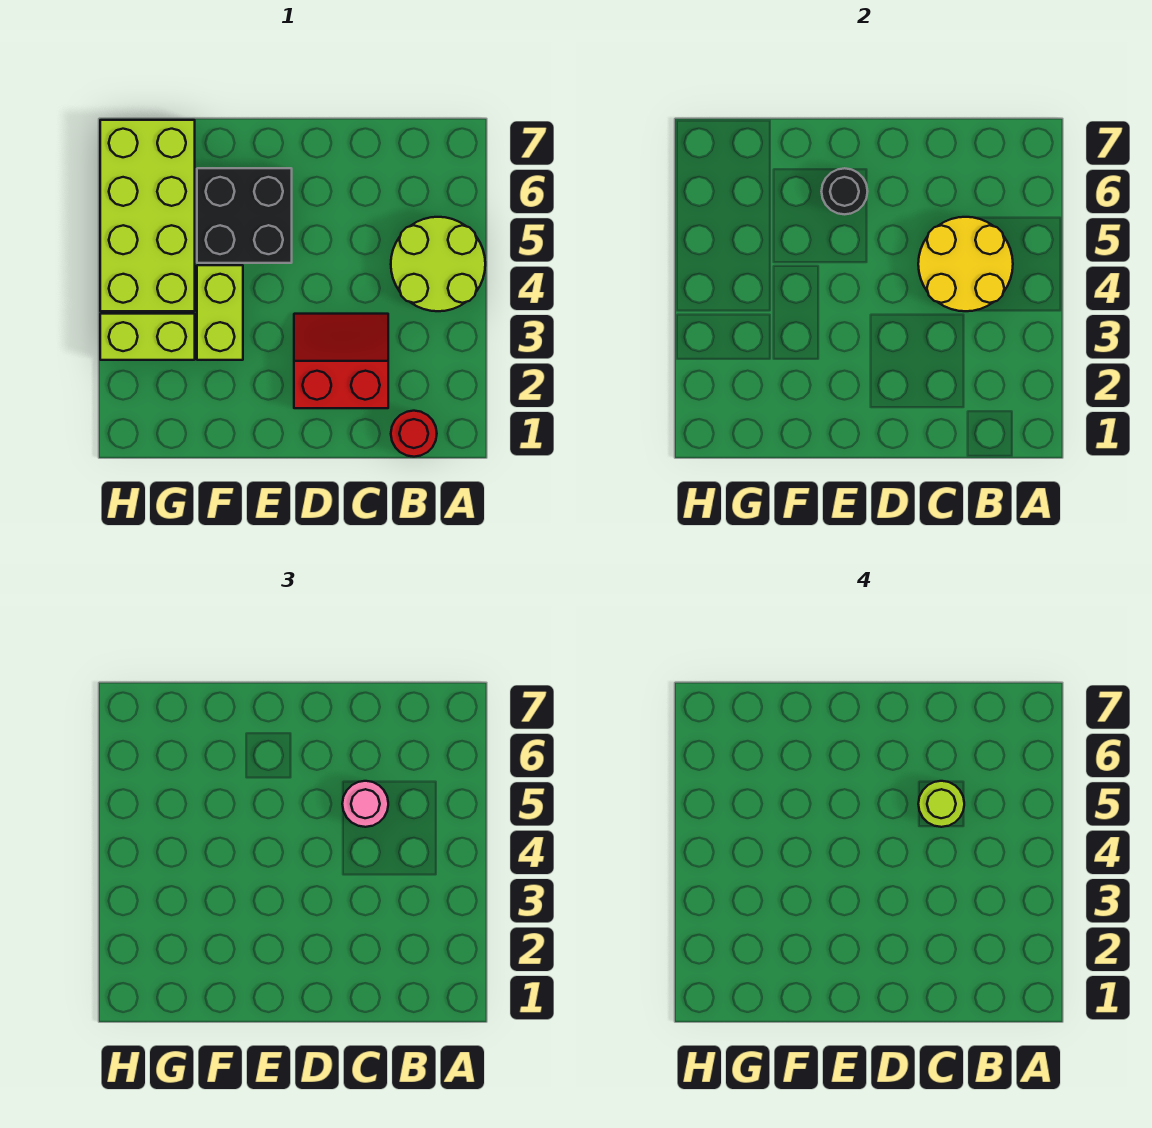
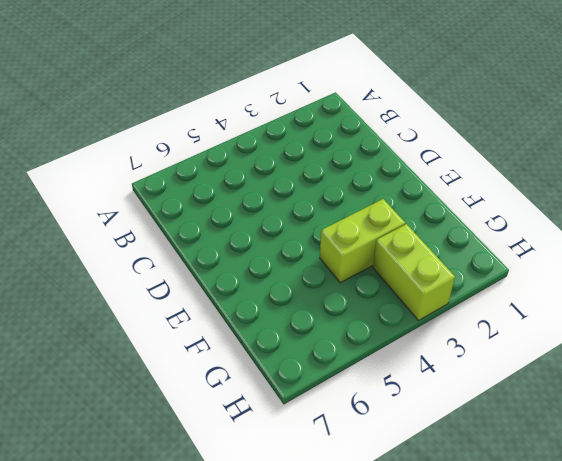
none -> lime round brick A4:B5 level 1
none -> red round brick B1 level 1

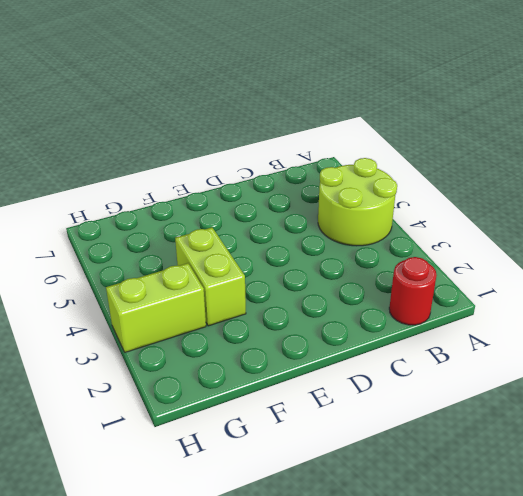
none -> red slope C2:D3 level 1 top 2
none -> black brick E5:F6 level 1

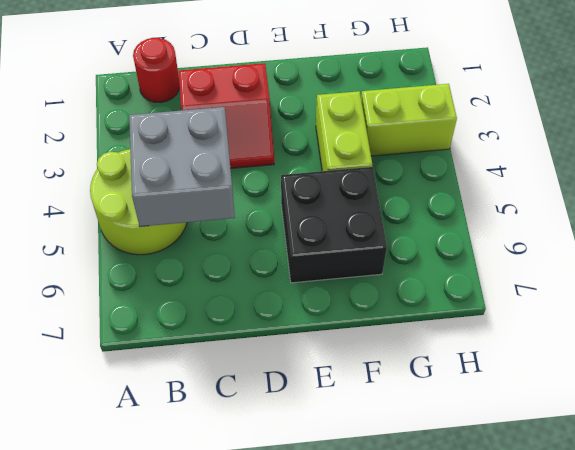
grey brick B4:C5 level 2 -> yellow round brick B4:C5 level 2
none -> lime brick G4:H7 level 1
none -> black round brick E6 level 2

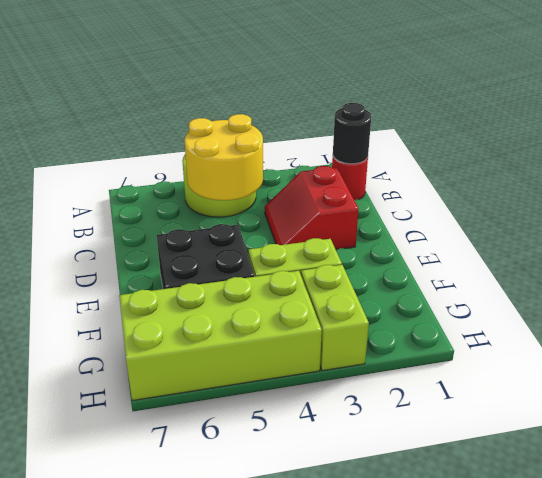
black round brick B1 level 2 -> black round brick E6 level 2
none -> pink round brick C5 level 3
none -> lime round brick C5 level 4

